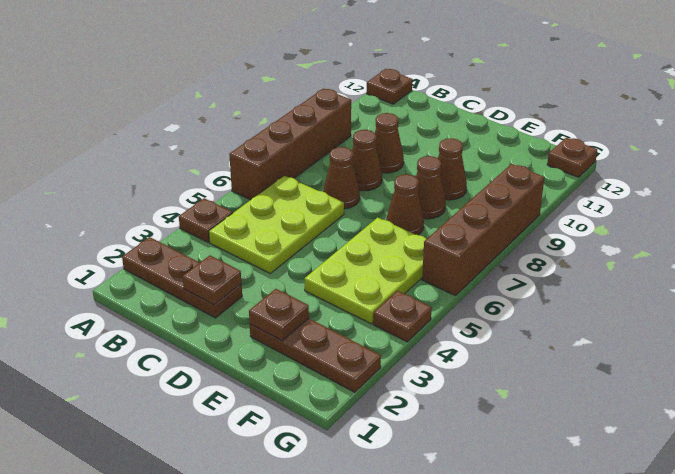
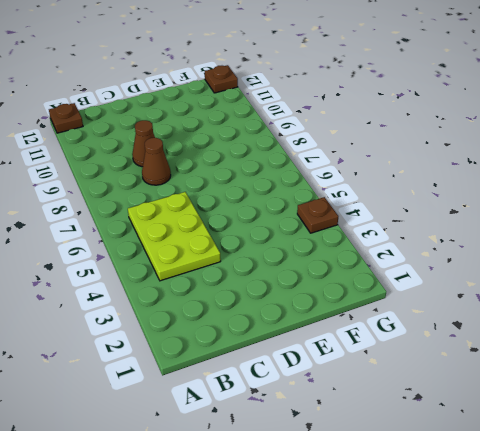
none -> brown plate A2:C2 level 1
none -> brown plate A4 level 1
none -> brown brick A6:A9 level 1

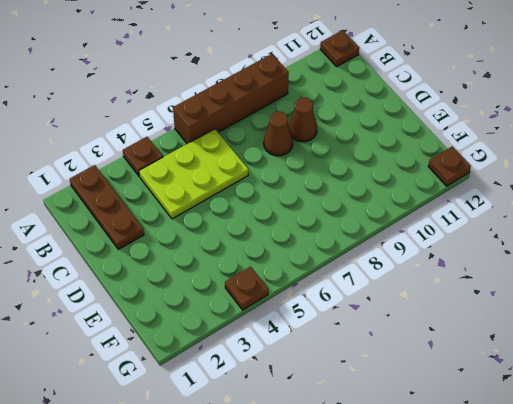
none -> brown cone C7 level 1
none -> brown plate E2:G2 level 1
none -> lime plate E4:F6 level 1

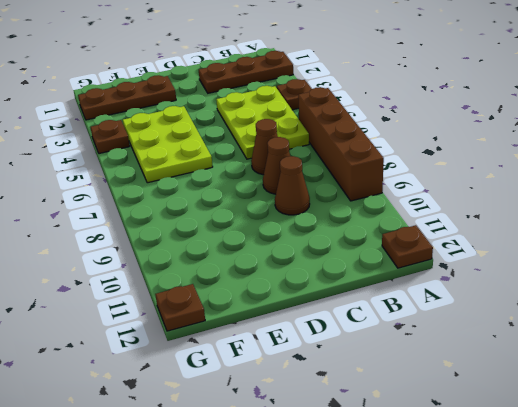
none -> brown cone E7 level 1
none -> brown cone E8 level 1
none -> brown cone E9 level 1

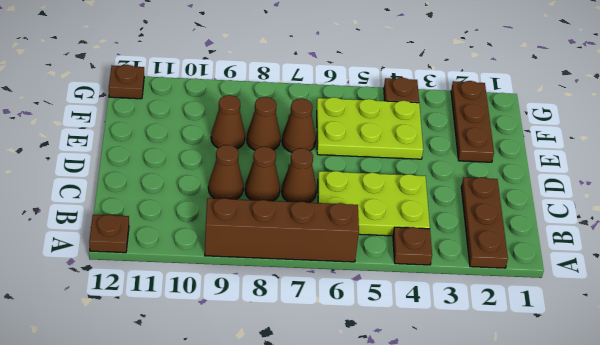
none -> brown brick G6:G9 level 1
none -> brown plate C2 level 2
none -> brown plate E2 level 2

